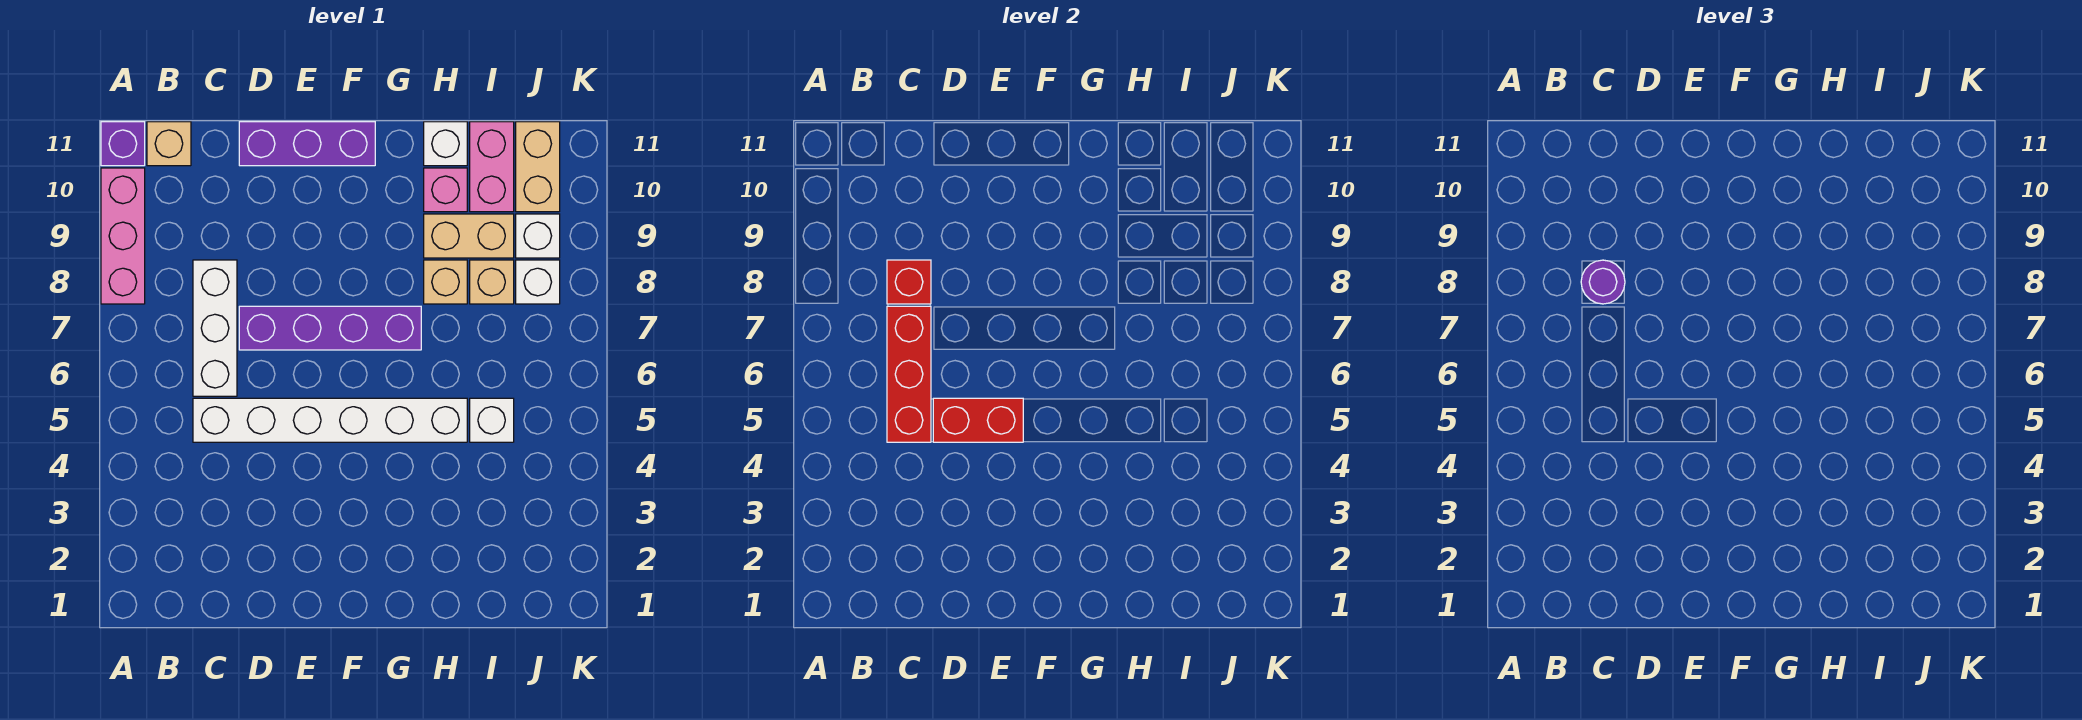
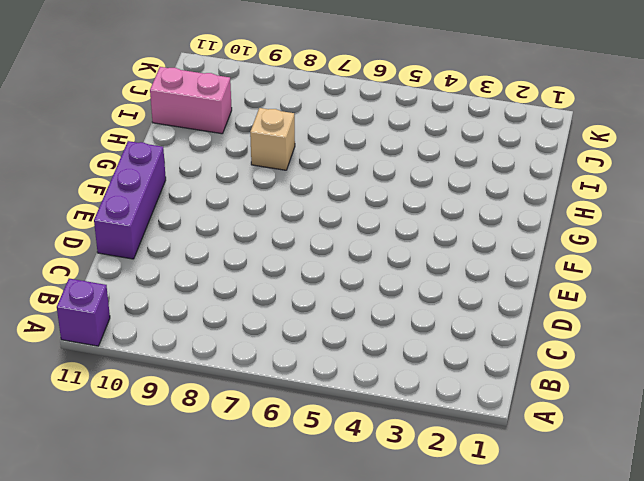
none -> pink brick A8:A10 level 1
none -> tan brick B11 level 1
none -> white brick C5:H5 level 1

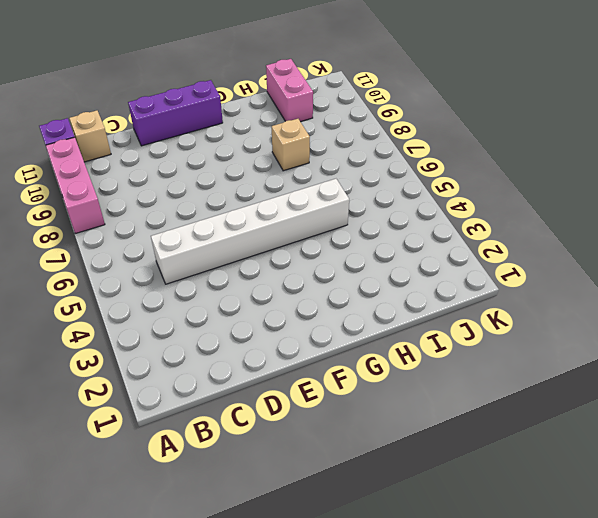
none -> white brick C6:C8 level 1
none -> purple brick D7:G7 level 1
none -> tan brick H9:I9 level 1

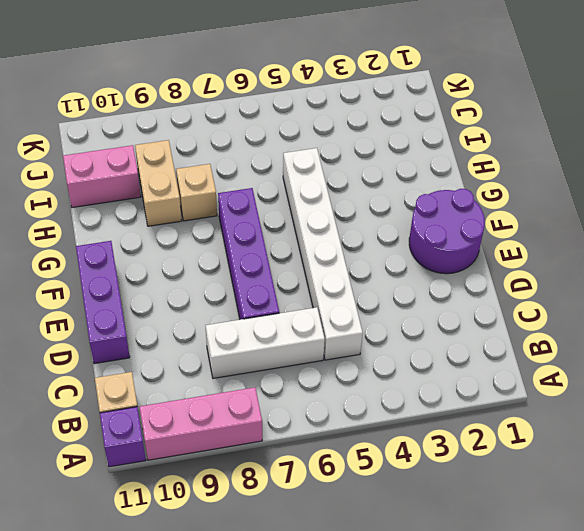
purple round brick E1:F2 level 1 -> none
none -> pink brick H10 level 1
none -> white brick H11 level 1
none -> white brick I5 level 1

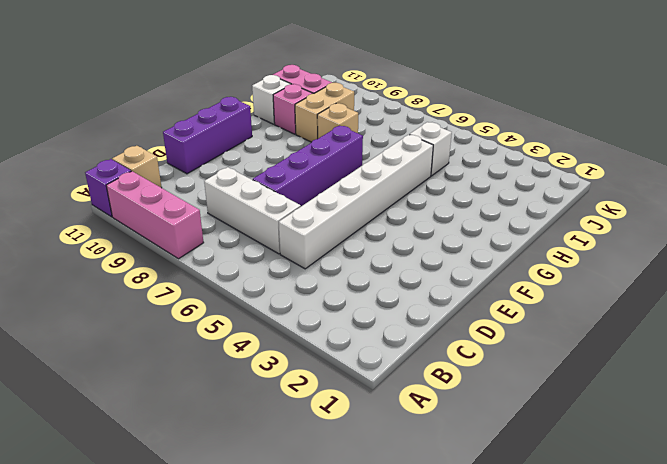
none -> tan brick I8 level 1
none -> white brick J8 level 1
none -> white brick J9 level 1

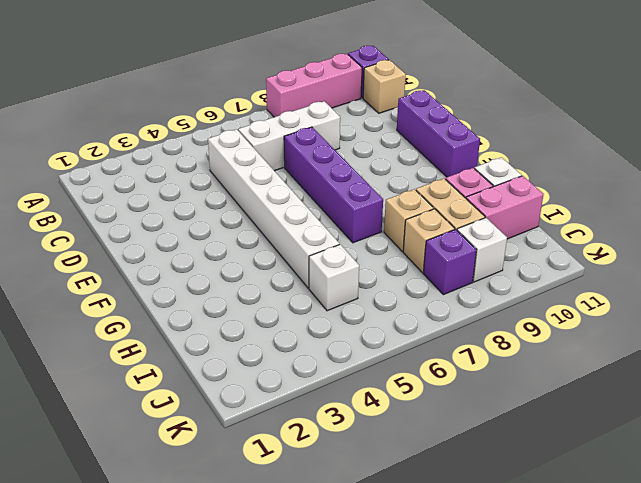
purple brick J8 level 1 -> white brick J8 level 1
none -> tan brick J10:J11 level 1
none -> red brick C5:C7 level 2
none -> red brick C8 level 2

